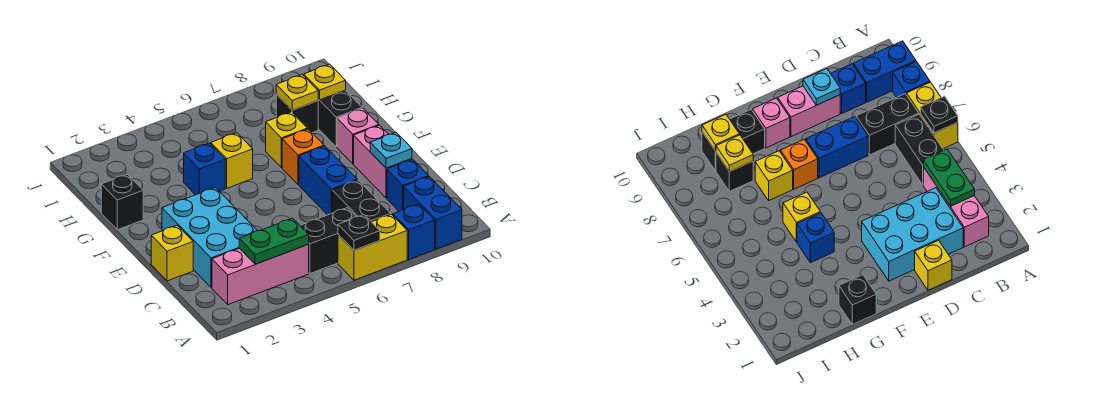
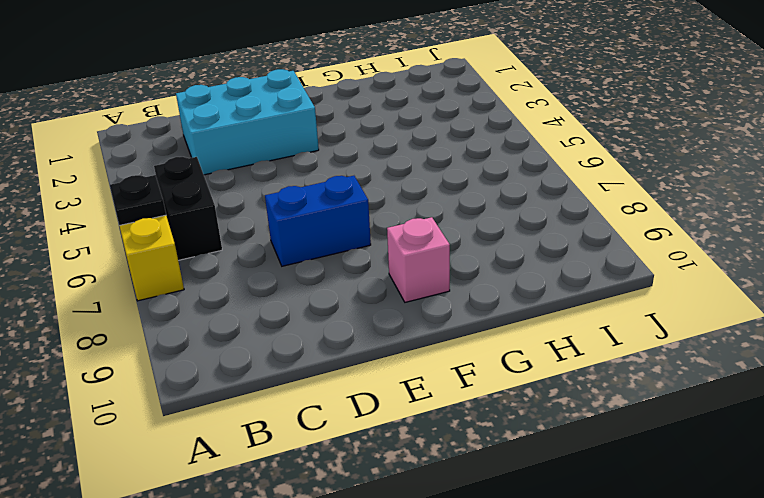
none -> blue brick A8 level 1
none -> blue brick A9:B9 level 1
none -> pink brick B2:B4 level 1

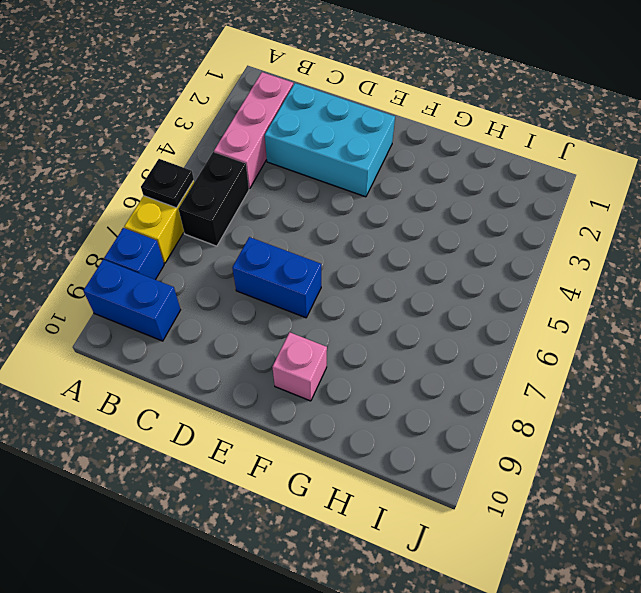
none -> black brick B7:C7 level 1
none -> blue brick C9 level 1
none -> yellow brick D1 level 1

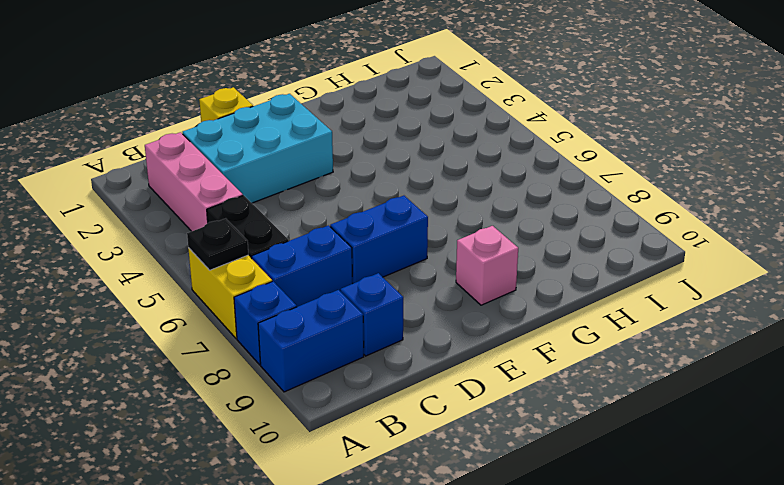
blue brick B7:C7 level 1 -> black brick B7:C7 level 1
none -> pink brick D9:E9 level 1
none -> orange brick F7 level 1
none -> black brick G1 level 1

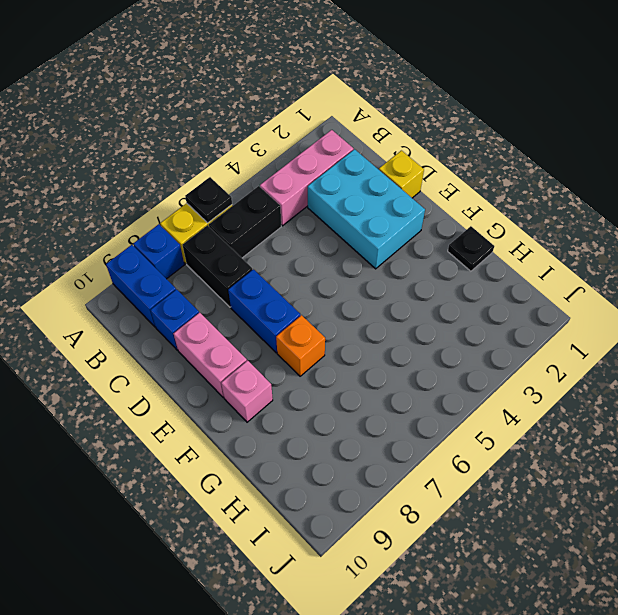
black plate G1 level 1 -> black brick G1 level 1
none -> blue brick G4 level 1
none -> yellow brick G5 level 1
none -> yellow brick G7 level 1

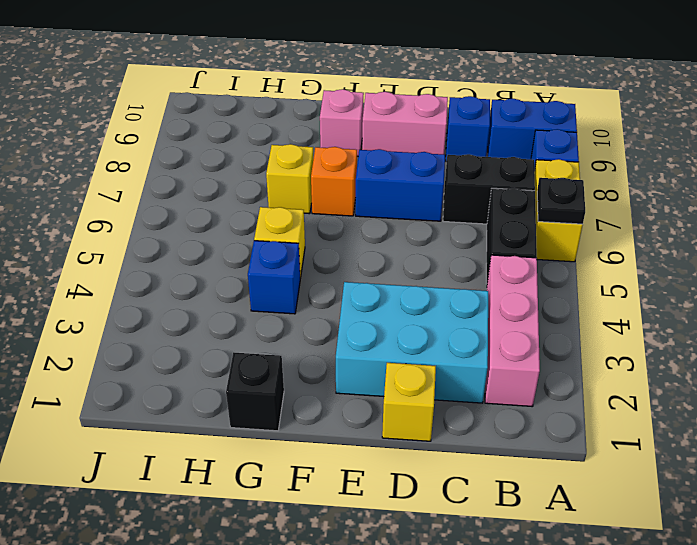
none -> black brick G9:H9 level 1
none -> black brick H8 level 1
none -> green plate B3:B4 level 2

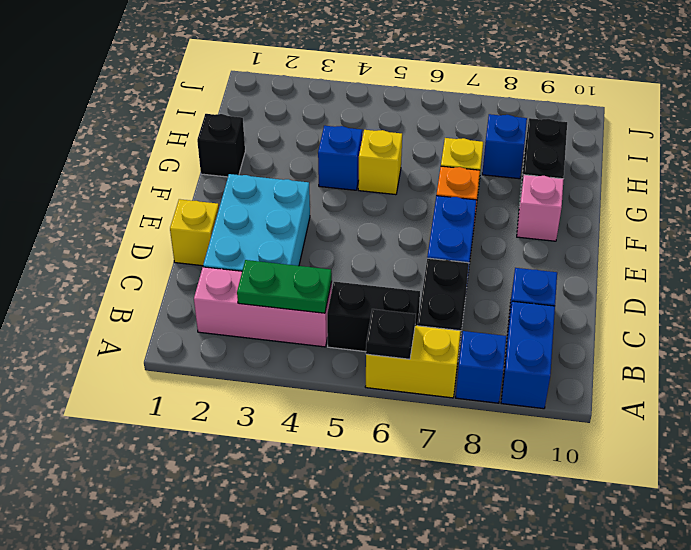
blue brick H8 level 1 -> black brick H8 level 1
none -> pink brick D9:E9 level 1
none -> cyan plate D9 level 2
none -> yellow plate H8 level 2

